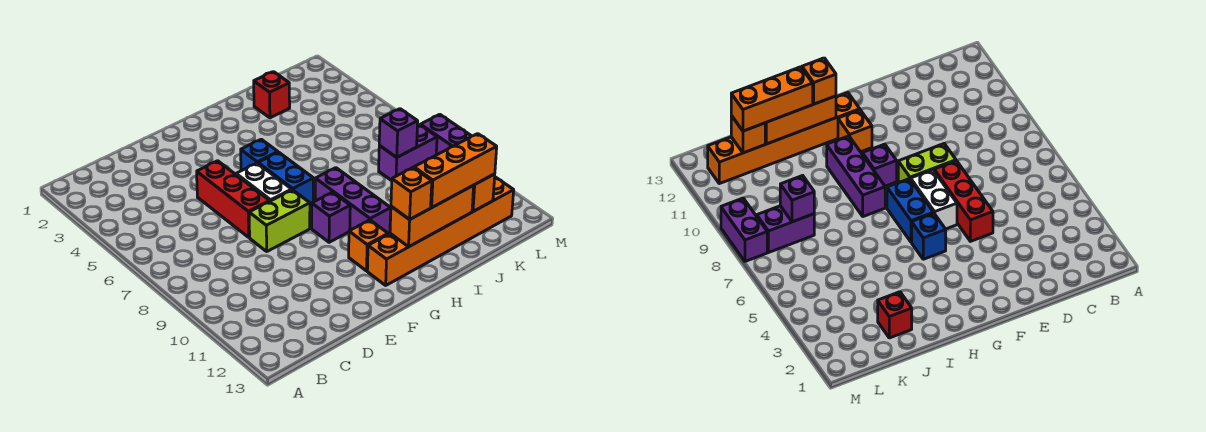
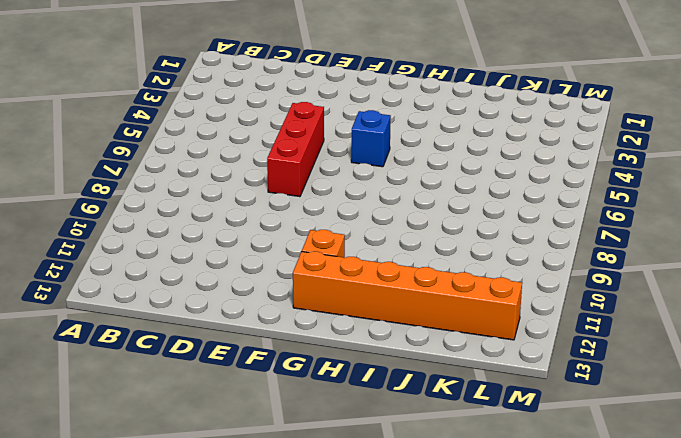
none -> lime brick E8:F8 level 1
none -> white brick F6:F7 level 1
none -> blue brick G6:G7 level 1

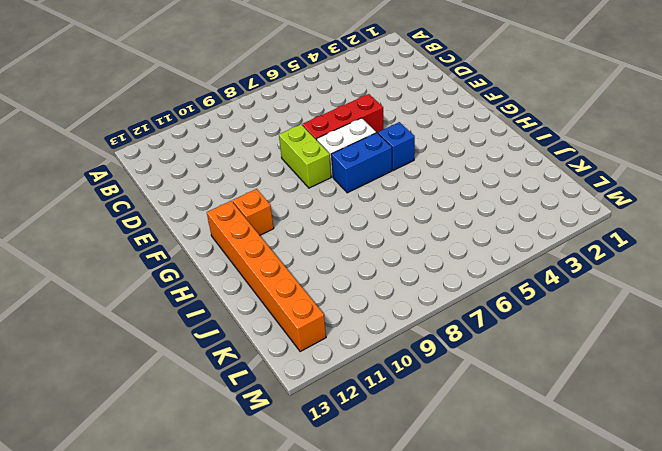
none -> purple brick G9 level 1
none -> purple brick H8:H10 level 1
none -> red brick J2 level 1

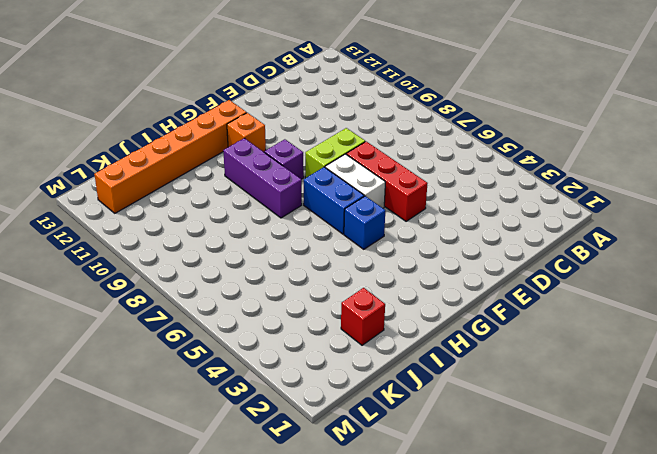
none -> purple brick K8:L8 level 1
none -> purple brick M8:M9 level 1
none -> orange brick H12:J12 level 2

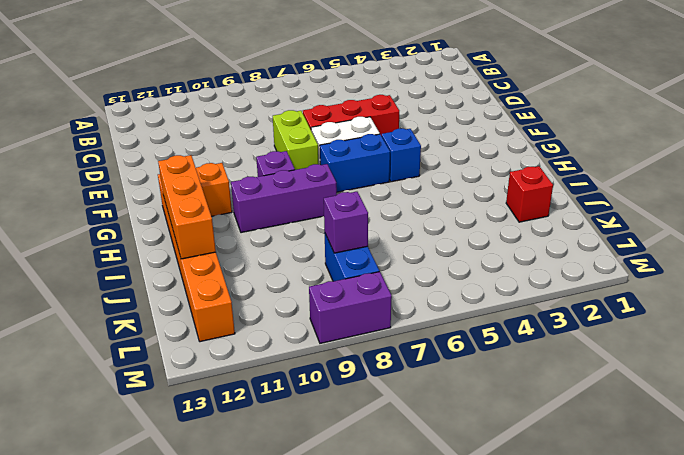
blue brick K8:L8 level 1 -> purple brick K8:L8 level 1
none -> orange brick K12 level 2
none -> orange brick H12 level 3
none -> orange brick I12:K12 level 3

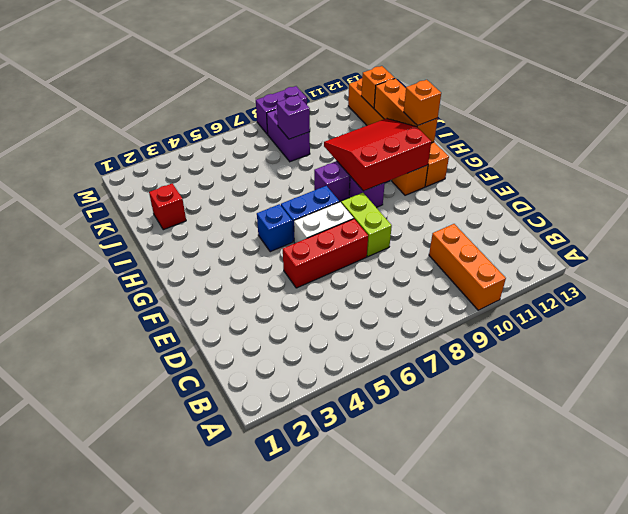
orange brick A10:C10 level 1 -> orange brick I12:K12 level 3
red slope G9:I11 level 2 top G -> none

